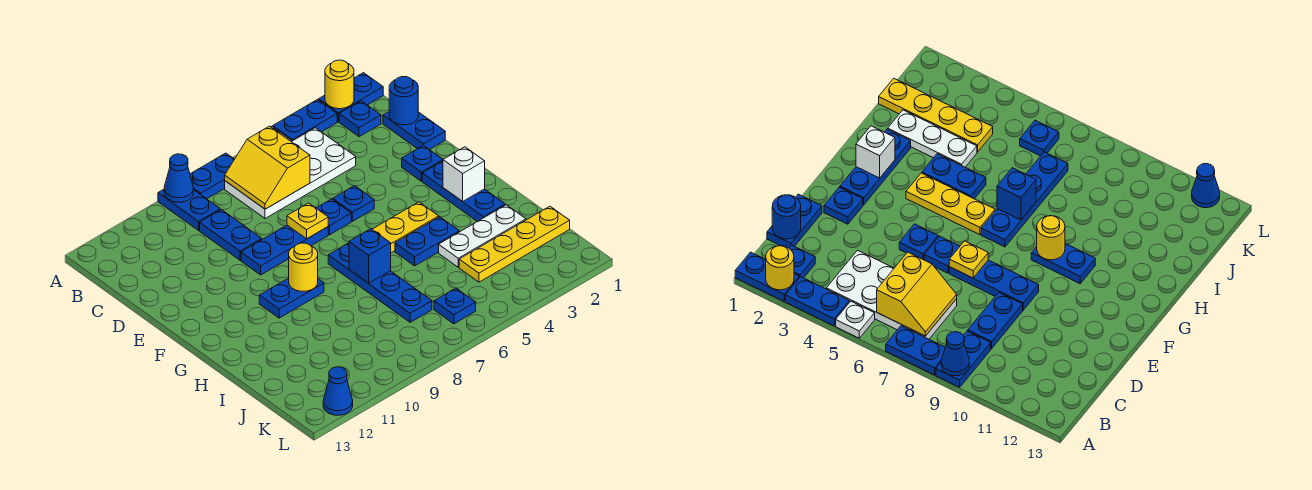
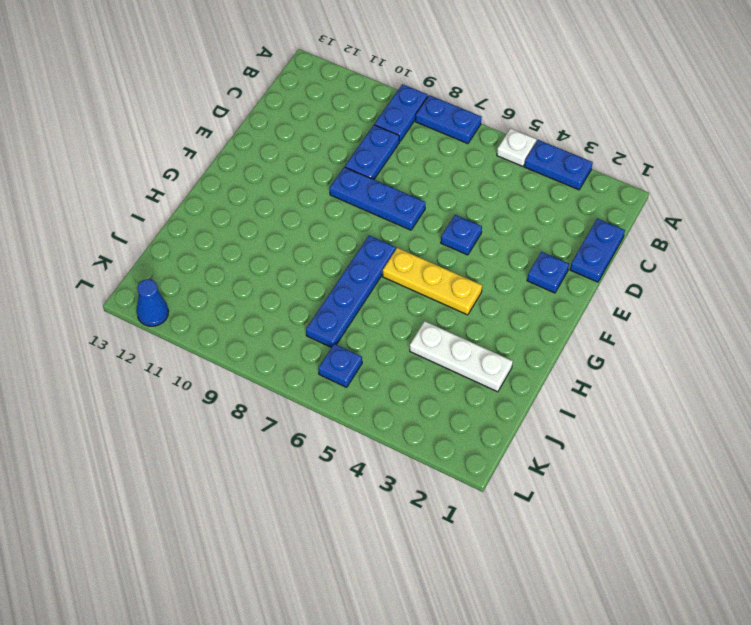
none -> blue plate A1:A2 level 1
none -> blue plate B2 level 1
none -> white plate B4:C7 level 1
none -> blue plate E6 level 1

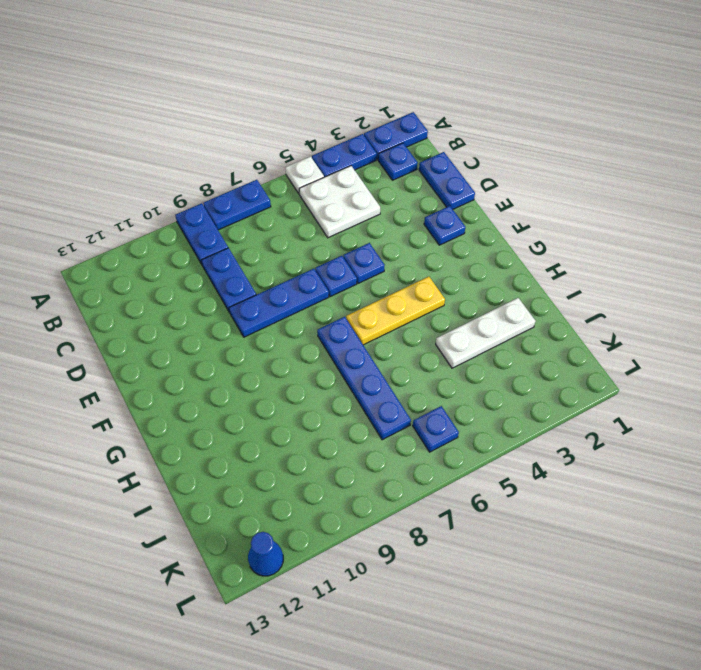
white plate B4:C5 level 1 -> white plate B4:C7 level 1
none -> blue plate F2:H2 level 1
none -> blue plate G9:G10 level 1
none -> blue plate H4:H5 level 1
none -> yellow plate J1:J4 level 1

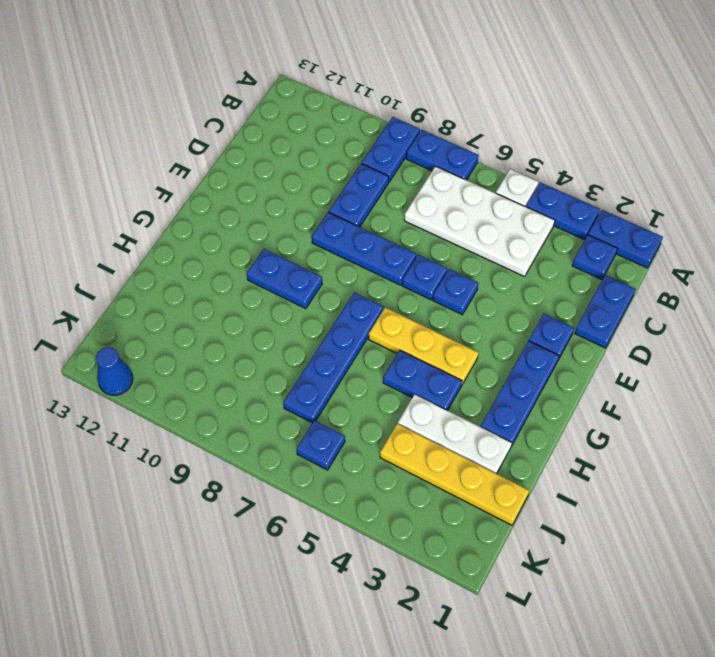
none -> yellow round brick A2 level 2
none -> blue cone A9 level 2
none -> yellow slope B6:C7 level 2 top 6
none -> blue round brick C1 level 2

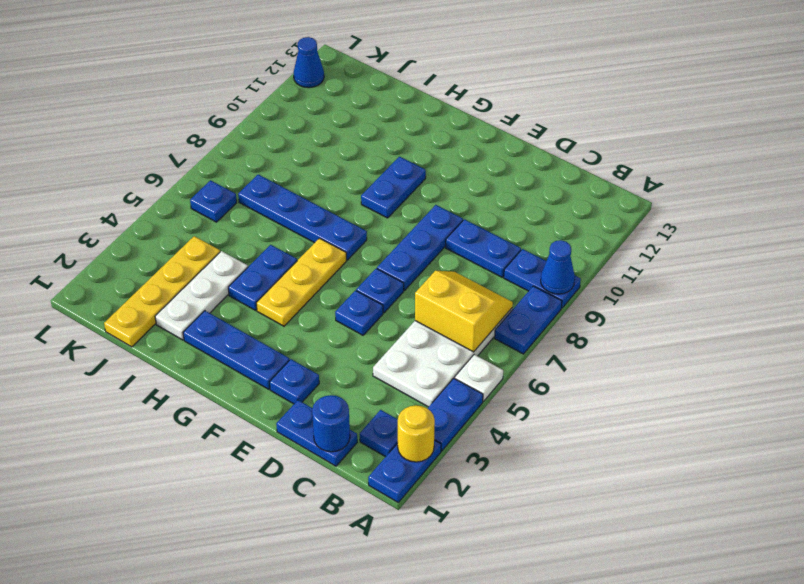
none -> yellow plate E7 level 2
none -> white brick G2 level 2
none -> yellow round brick G9 level 2
none -> blue brick H7 level 2

